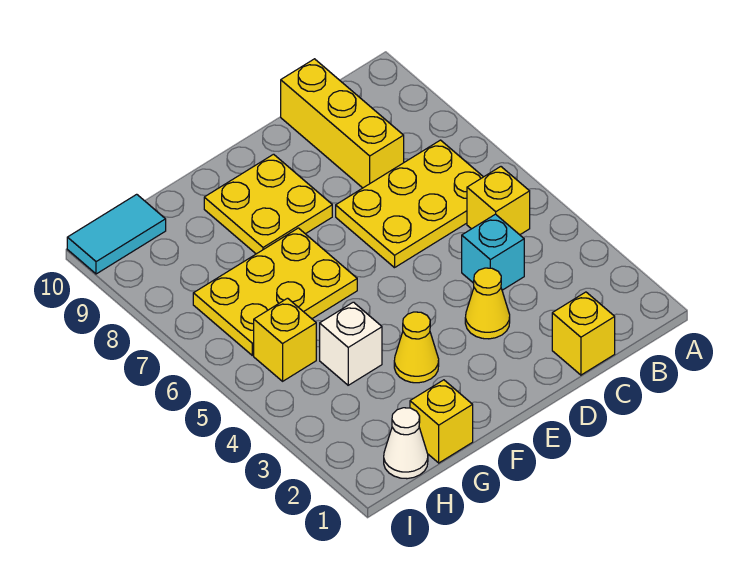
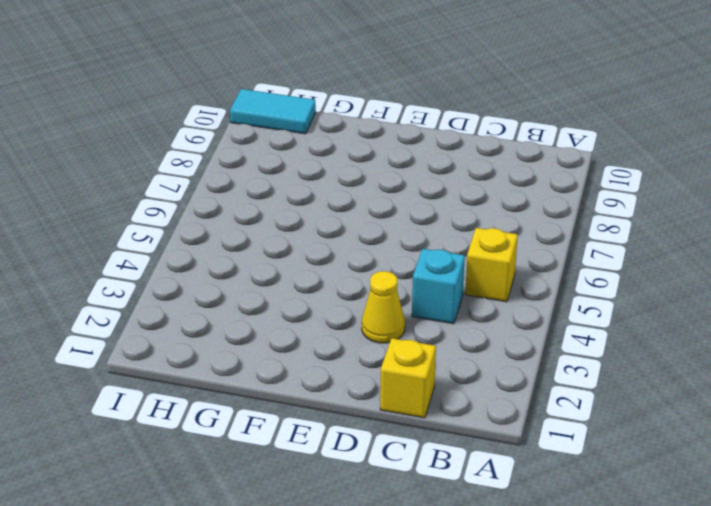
none -> yellow plate B6:D7 level 1
none -> yellow brick C8:C10 level 1
none -> yellow plate E8:F9 level 1

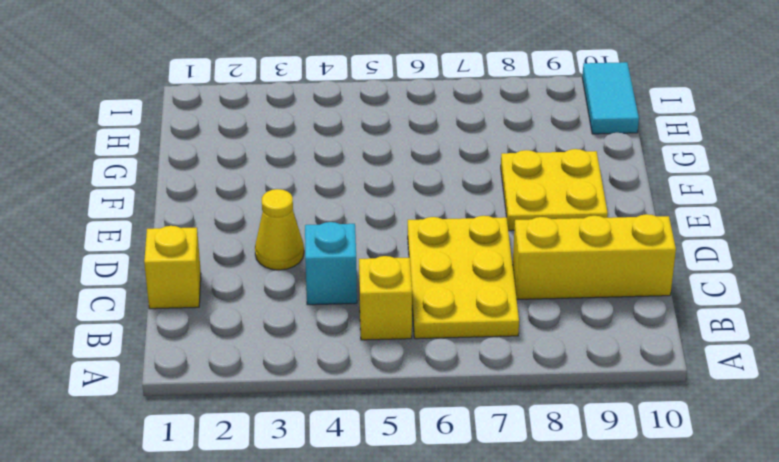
none -> yellow cone F3 level 1
none -> yellow plate F6:H7 level 1
none -> yellow brick G1 level 1

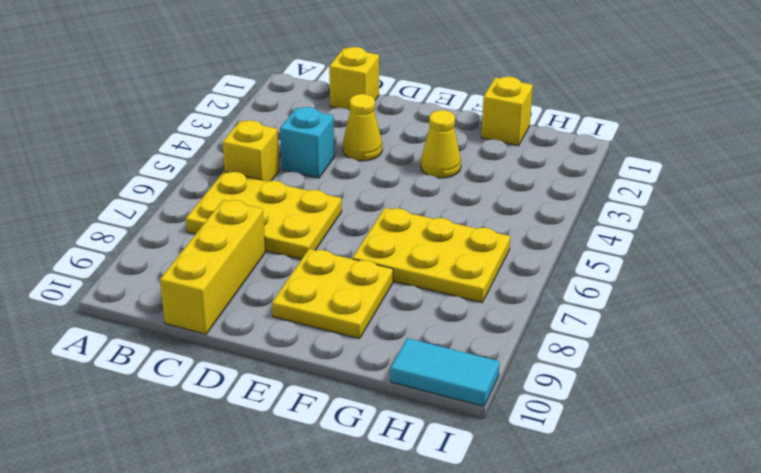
none -> white brick G4 level 1
none -> white cone H1 level 1
none -> yellow brick H5 level 1

